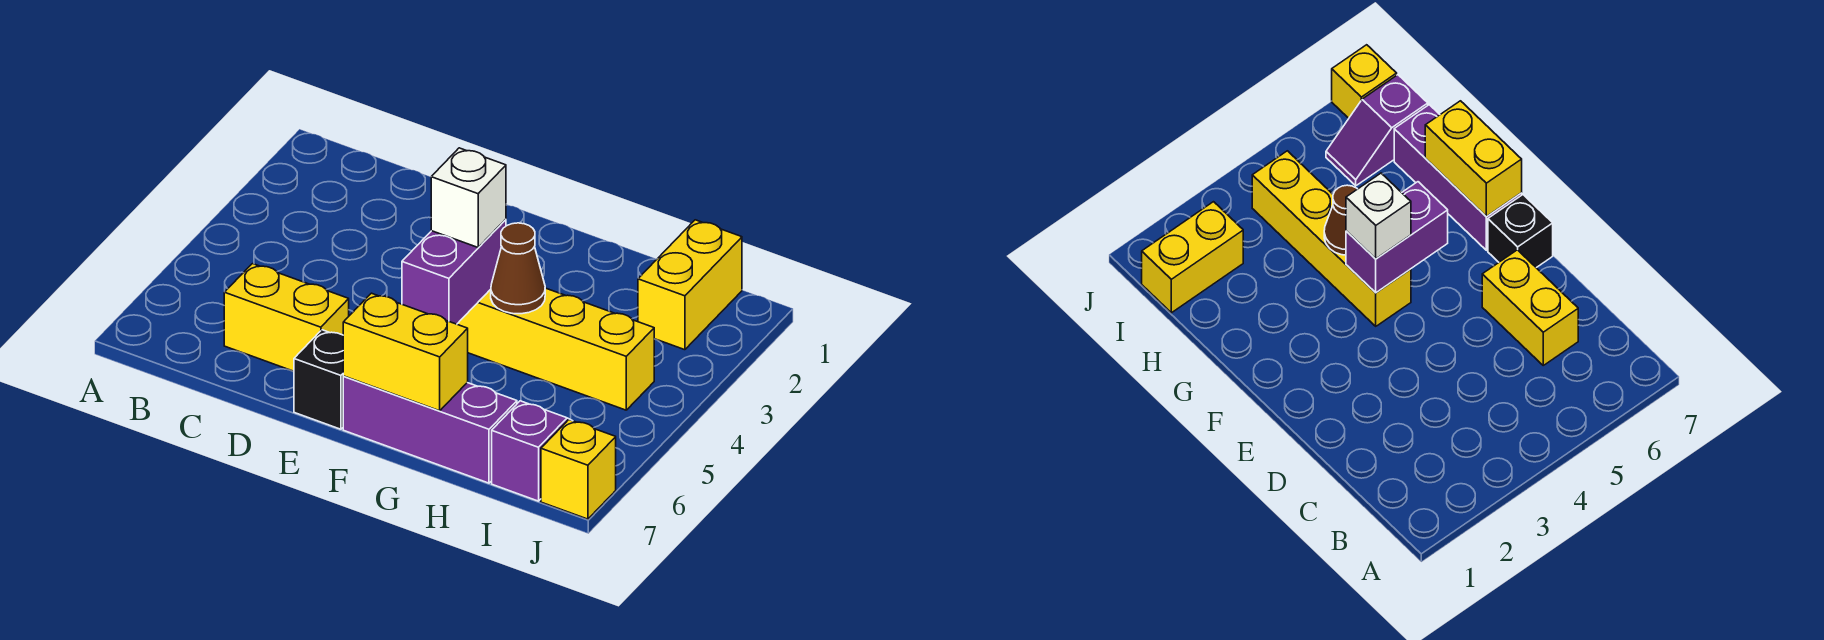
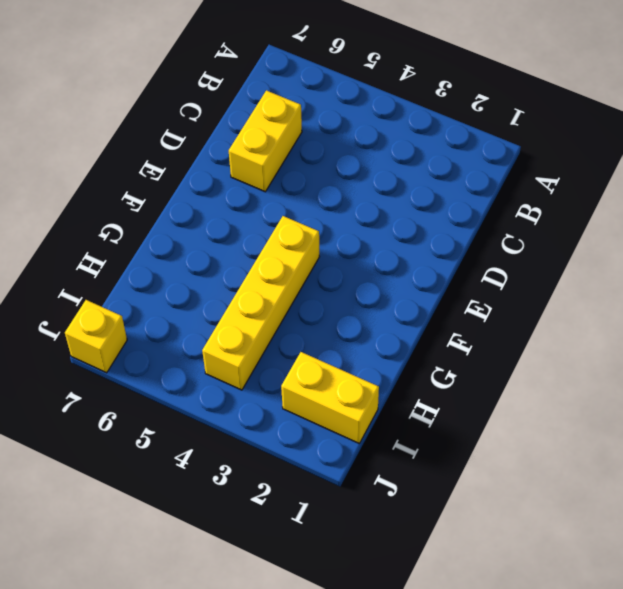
none -> black brick E7 level 1
none -> purple brick F7:H7 level 1

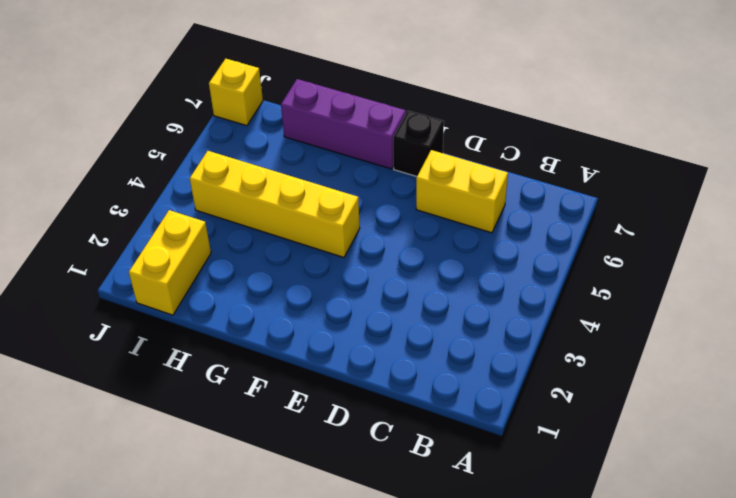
none -> purple slope I6:I7 level 1 top 7
none -> purple brick F4:F5 level 2

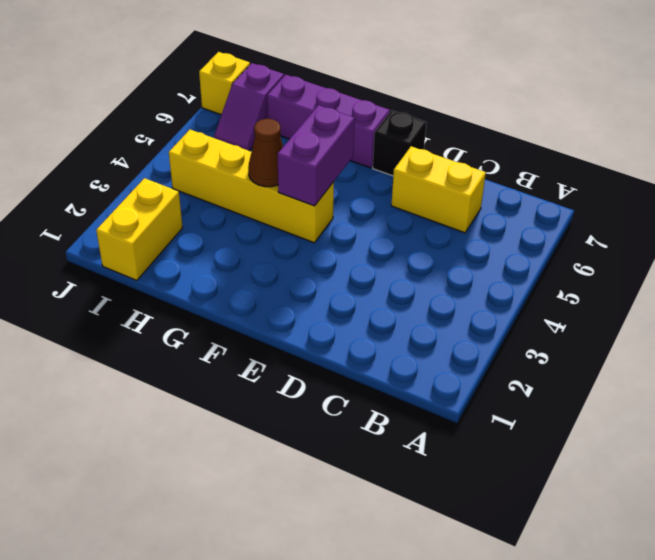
none -> yellow brick F7:G7 level 2
none -> white brick F4 level 3

